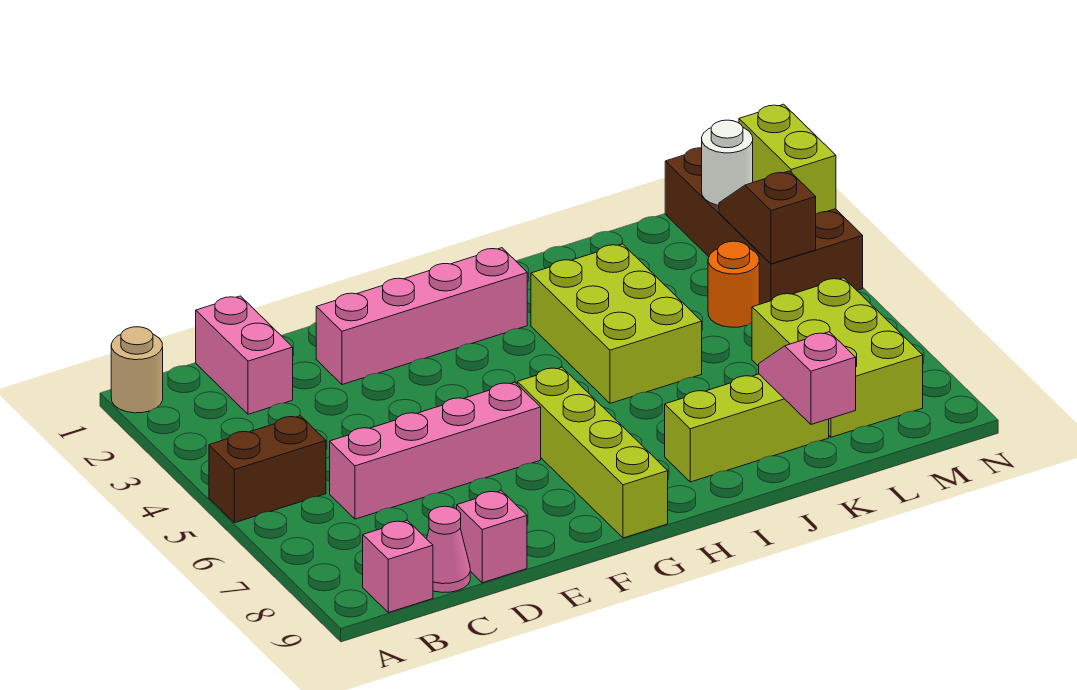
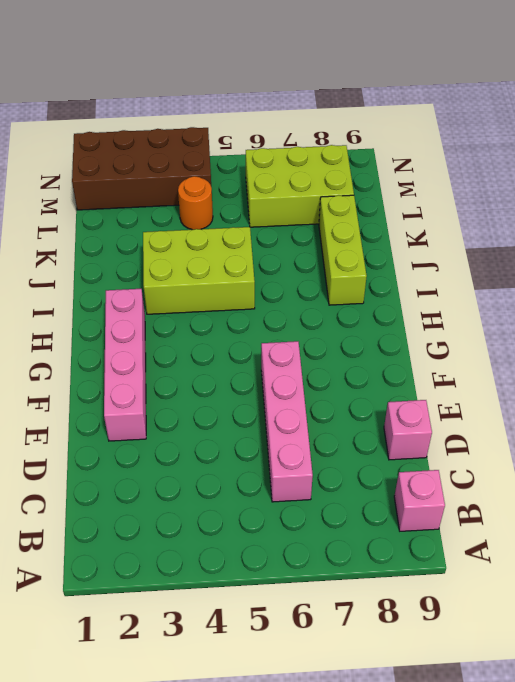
none -> tan round brick A1 level 1
none -> brown brick A5:B5 level 1
none -> pink brick C1:C2 level 1

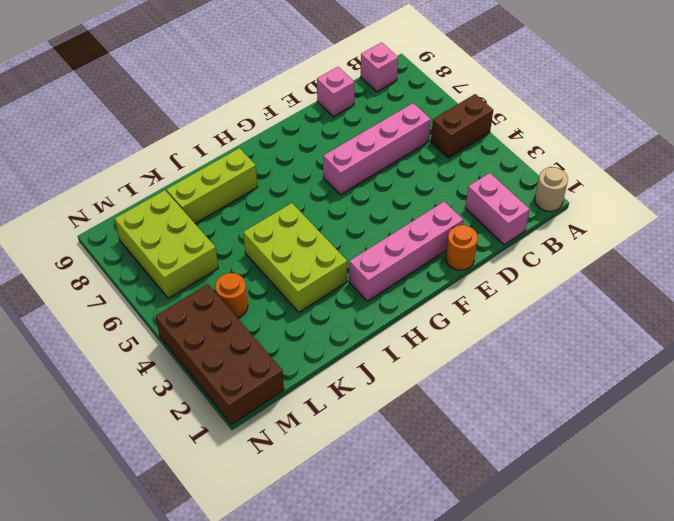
orange round brick E1 level 1 -> none
none -> pink cone C9 level 1
none -> lime brick G6:G9 level 1
none -> pink slope K8:K9 level 2 top 9

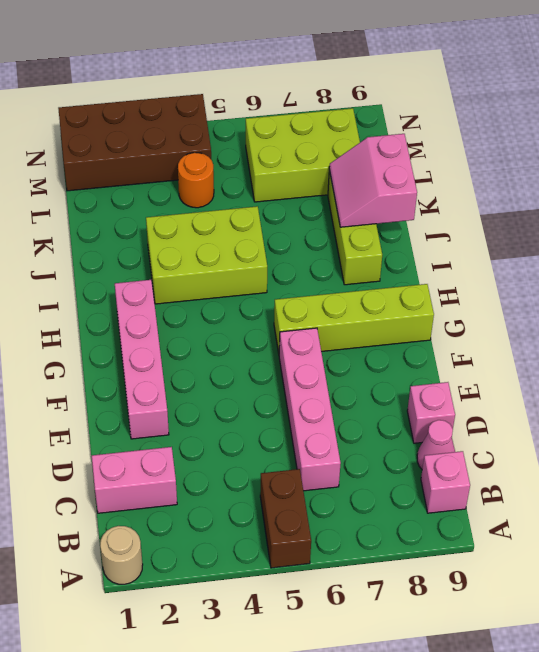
pink slope J8:K9 level 2 top 9 -> pink slope K8:K9 level 2 top 9
none -> white round brick M2 level 2
none -> brown slope M3:M4 level 2 top 4
none -> lime brick N2:N3 level 2

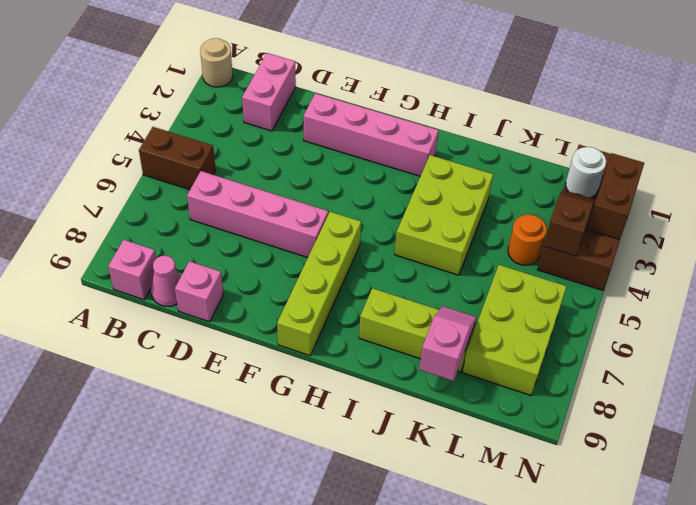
brown brick N2:N3 level 2 -> lime brick N2:N3 level 2

